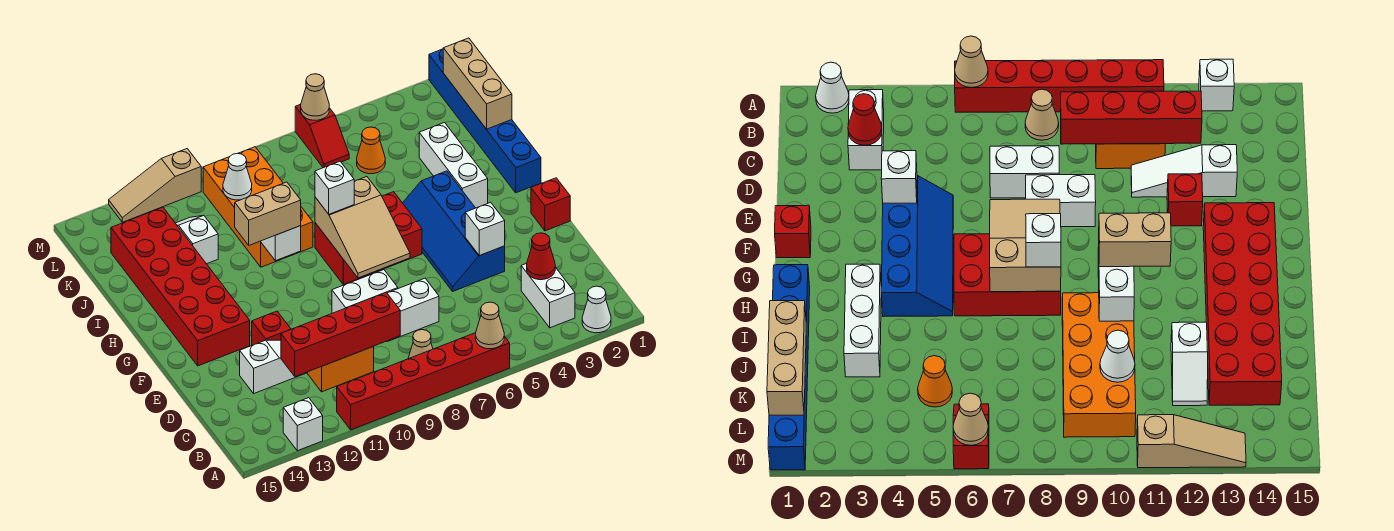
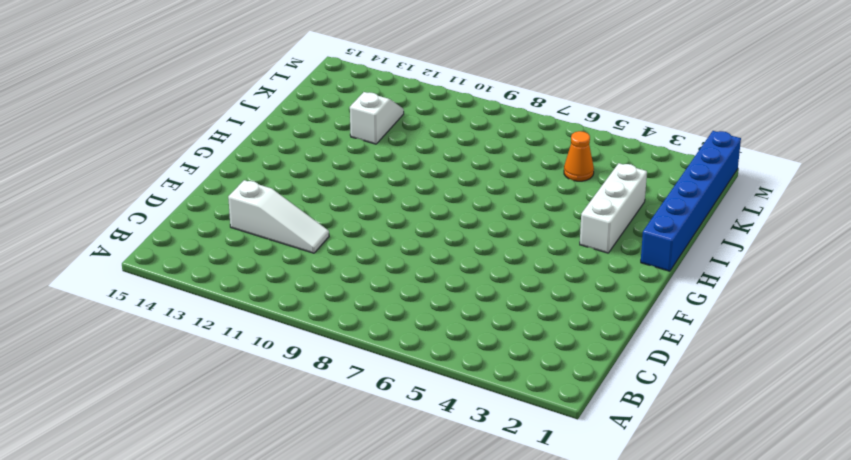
none -> white cone A2 level 1
none -> red brick A6:A11 level 1
none -> white brick A13 level 1
none -> white brick B3:C3 level 1

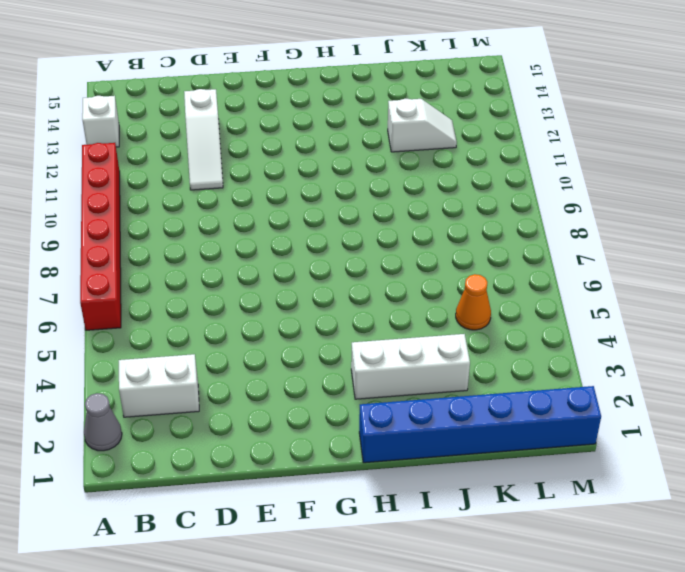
grey cone A2 level 1 -> white cone A2 level 1
none -> tan cone B8 level 1
none -> orange brick C10:C11 level 1
none -> white brick D7:D8 level 1
none -> blue slope E4:H5 level 1 top 4

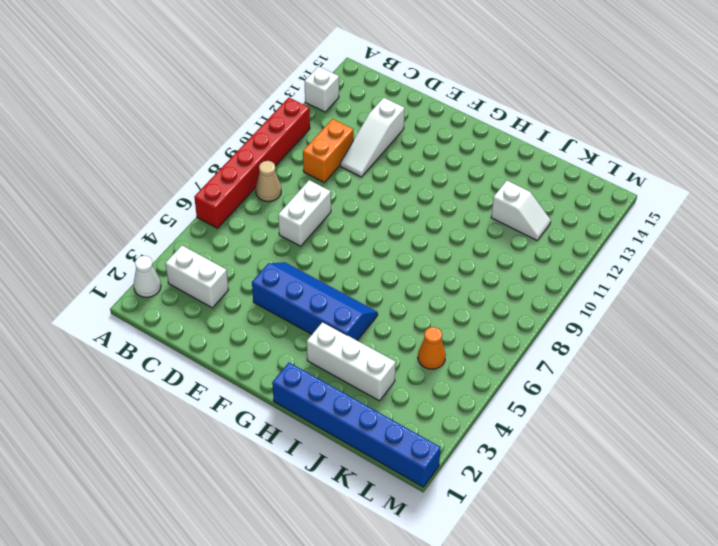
none -> white brick E8:E9 level 1
none -> red brick E12 level 1
none -> red brick F1 level 1
none -> red brick F13:K14 level 1

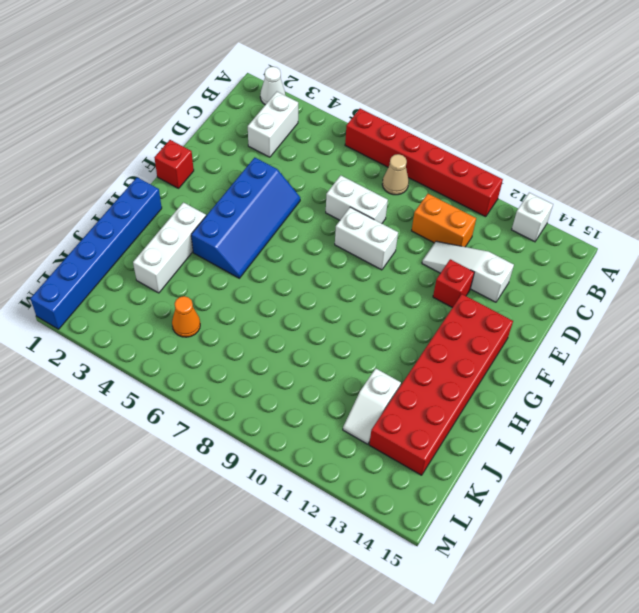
none -> red brick G6:H8 level 1
none -> orange brick I9:L10 level 1
none -> red slope L6:M6 level 1 top M
none -> tan slope M11:M13 level 1 top 11

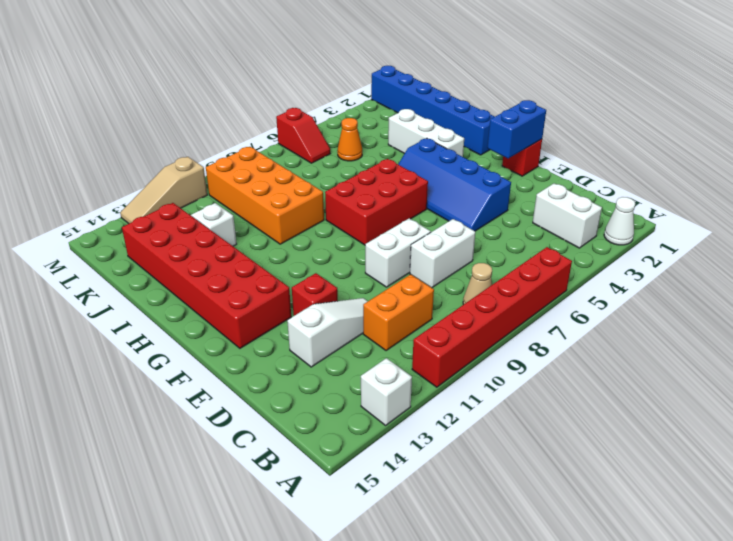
blue brick F1:F2 level 2 -> none
none -> tan cone A6 level 2
none -> red cone C3 level 2
none -> red brick C9:C12 level 2
none -> white brick E4 level 2

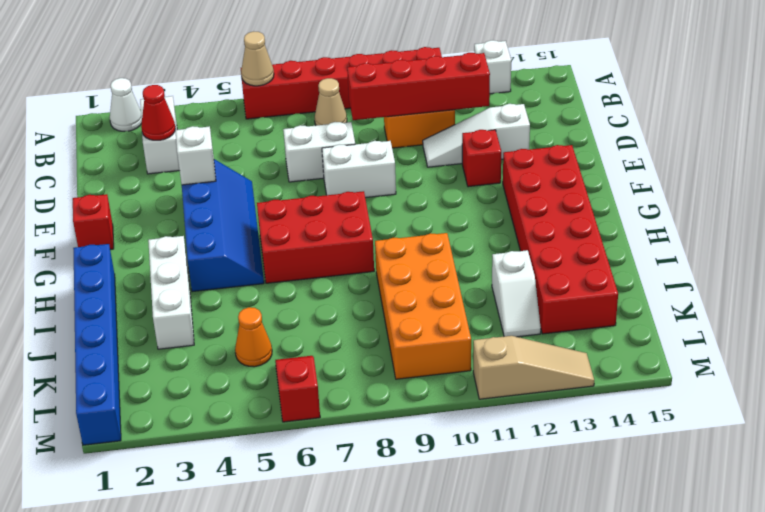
none -> tan slope F7:H8 level 2 top H
none -> white brick H10:I10 level 2
none -> tan brick J1:L1 level 2
none -> white cone K10 level 2

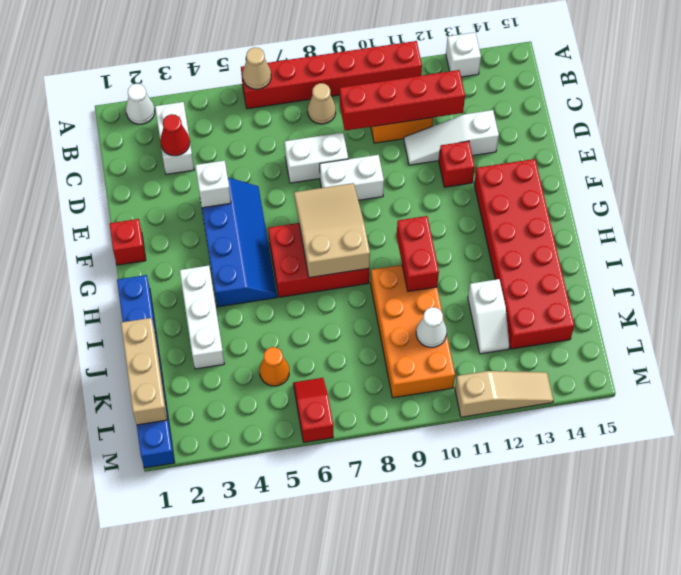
red brick H10:I10 level 2 -> white brick H10:I10 level 2
none -> tan cone M6 level 2
none -> white brick H8 level 3
none -> tan brick H10:H11 level 3

